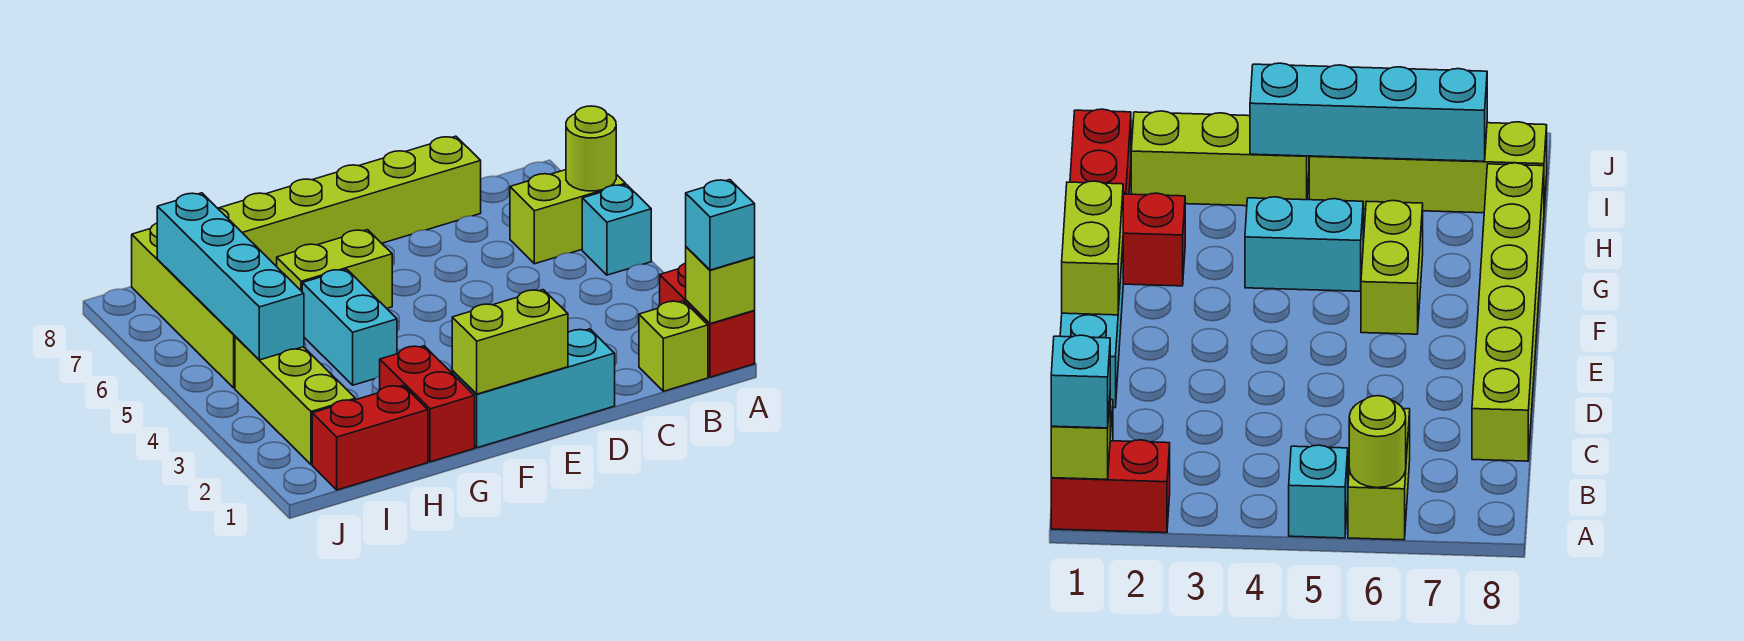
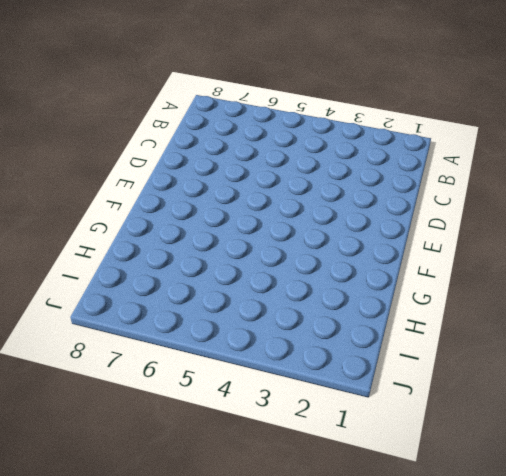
none -> red brick A1:A2 level 1
none -> cyan brick A5 level 1
none -> lime brick A6:B6 level 1

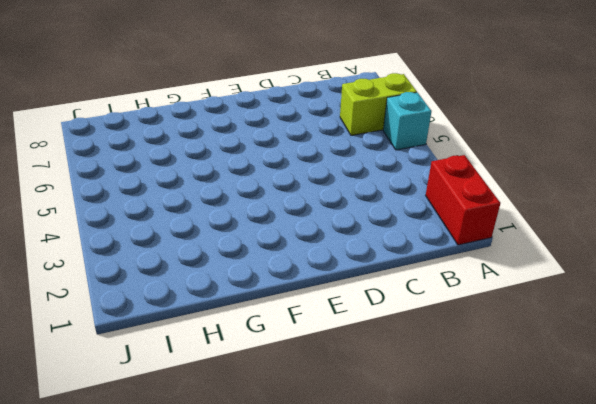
none -> lime brick B1 level 1
none -> lime brick C8:H8 level 1
none -> cyan brick D1:F1 level 1

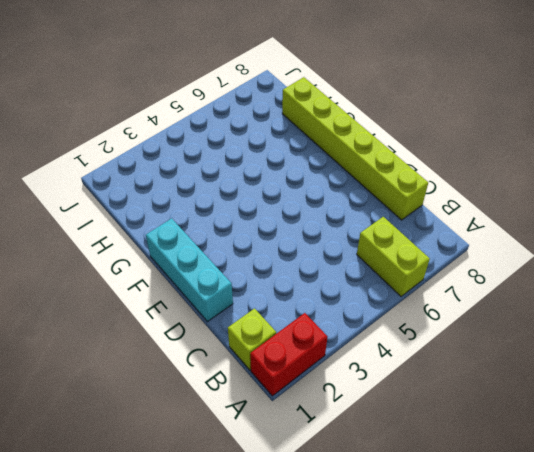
none -> cyan brick A5 level 1
none -> lime brick F6:G6 level 1
none -> red brick G1:G2 level 1

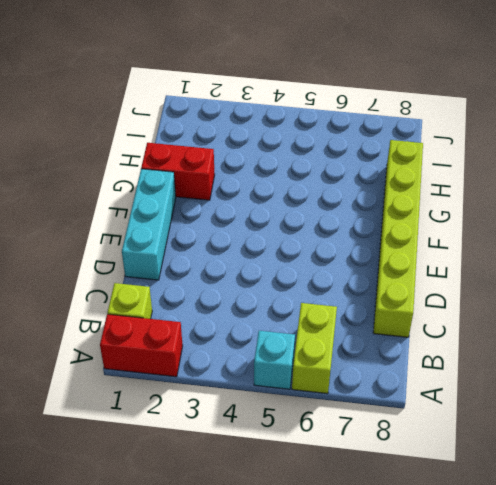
none -> lime brick F6:G6 level 1
none -> cyan brick G4:G5 level 1
none -> red brick H1:I1 level 1

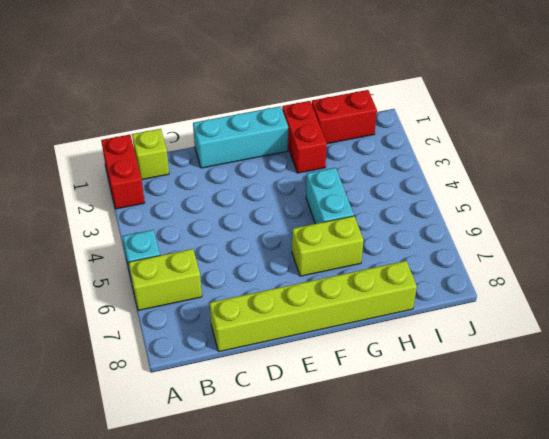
none -> lime brick I2:I4 level 1
none -> lime brick I5:I8 level 1
none -> lime brick A1 level 2

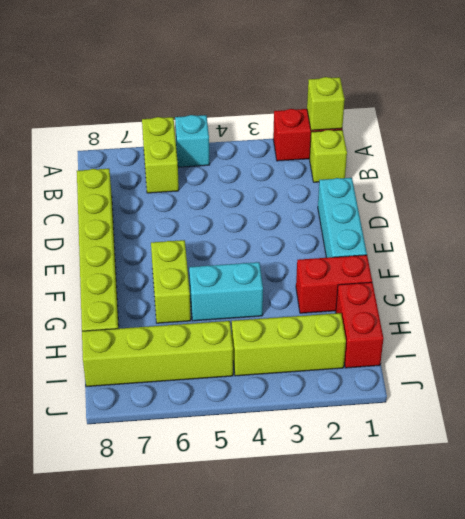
none -> lime round brick A6 level 2
none -> lime brick E1:F1 level 2
none -> cyan brick I4:I7 level 2

